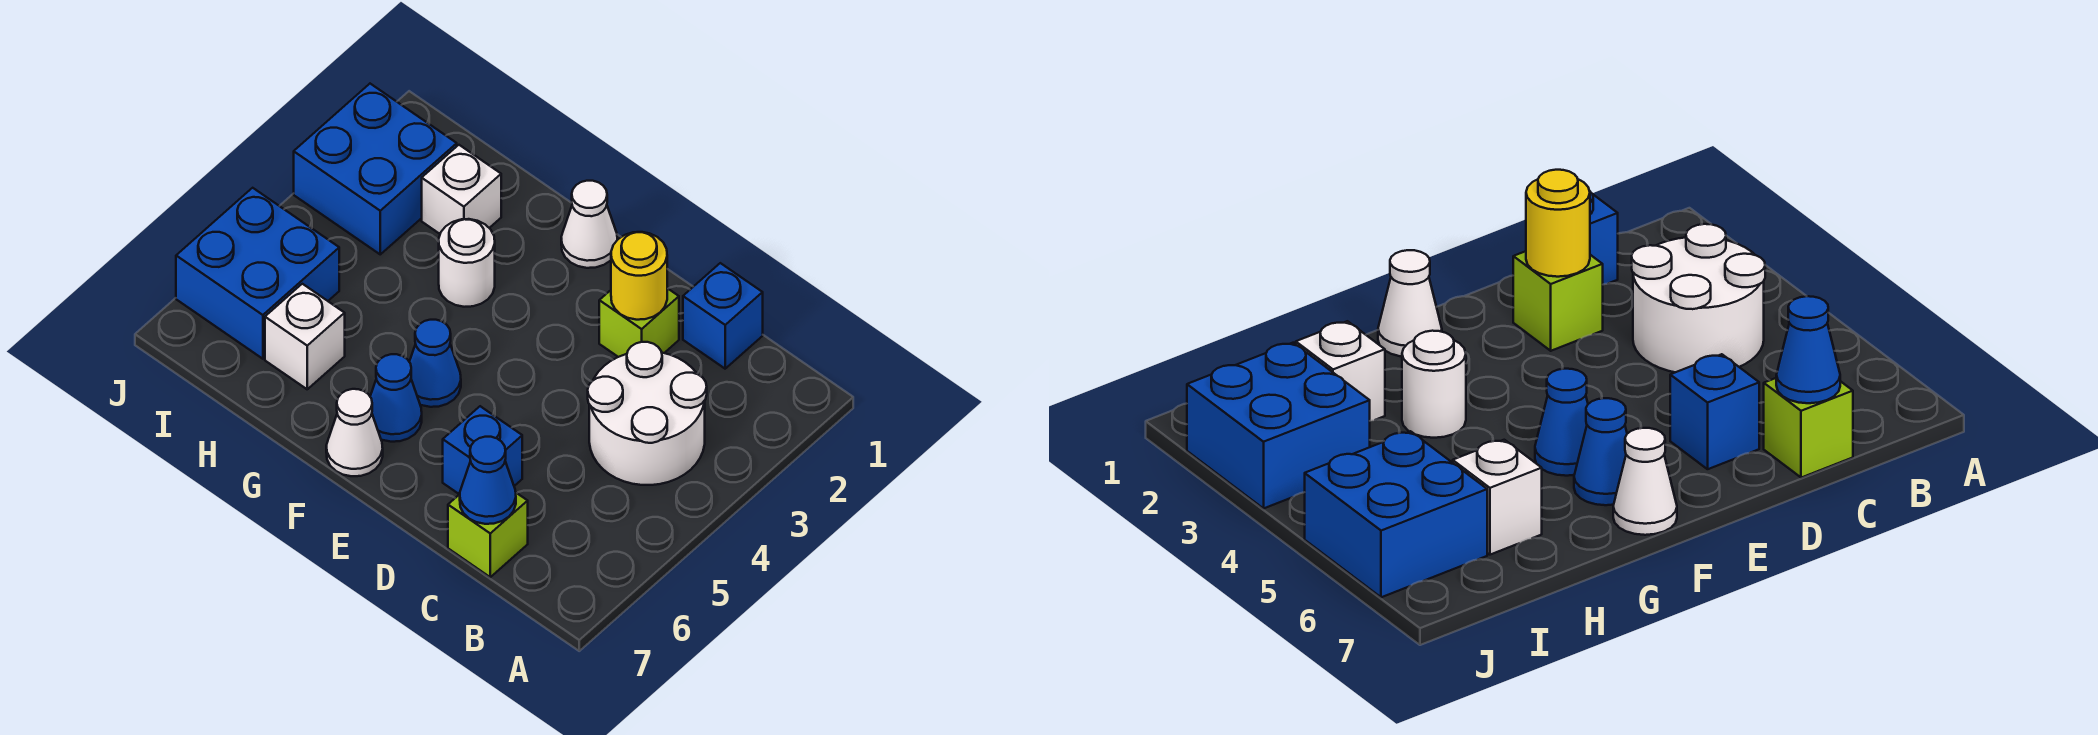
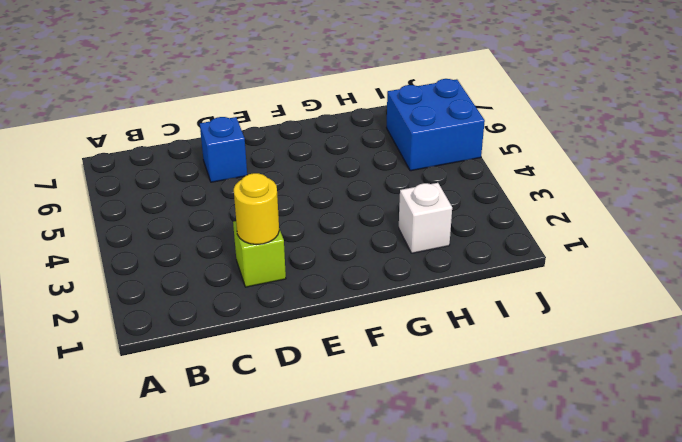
none -> white round brick B3:C4 level 1
none -> blue brick C1 level 1
none -> lime brick C7 level 1

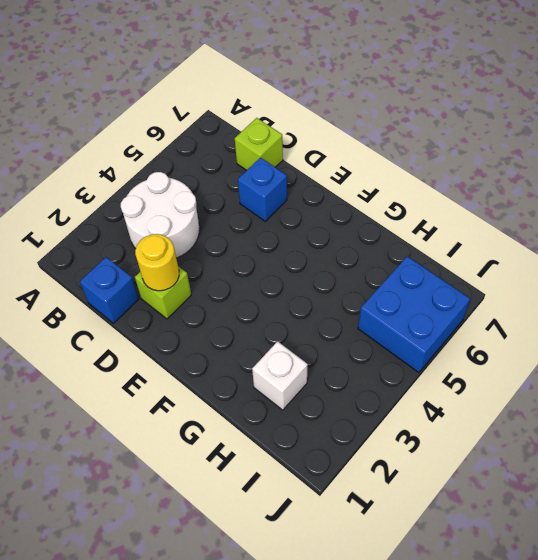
none -> white cone F1 level 1
none -> blue cone F5 level 1
none -> blue cone F6 level 1

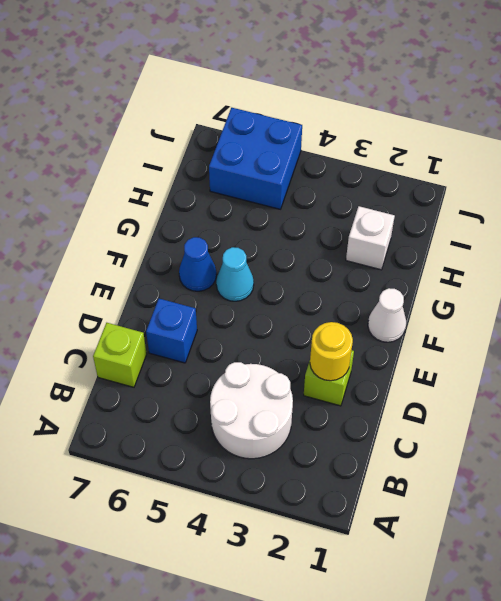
cyan cone F5 level 1 -> blue cone F5 level 1
none -> blue brick C1 level 1
none -> white cone F7 level 1
none -> white round brick G3 level 1

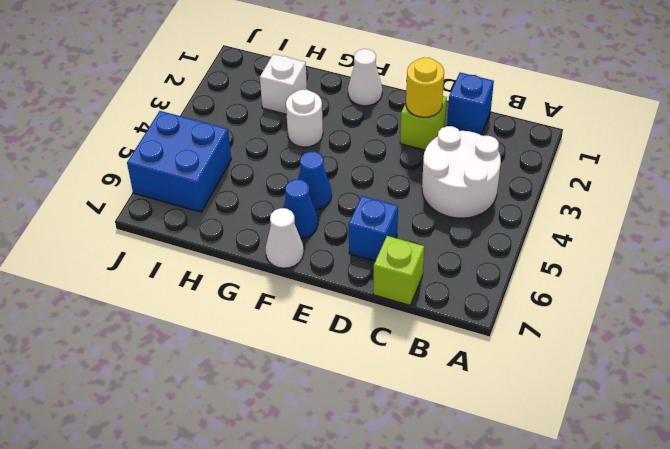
none -> white brick H6 level 1
none -> blue brick I2:J3 level 1
none -> blue cone C7 level 2

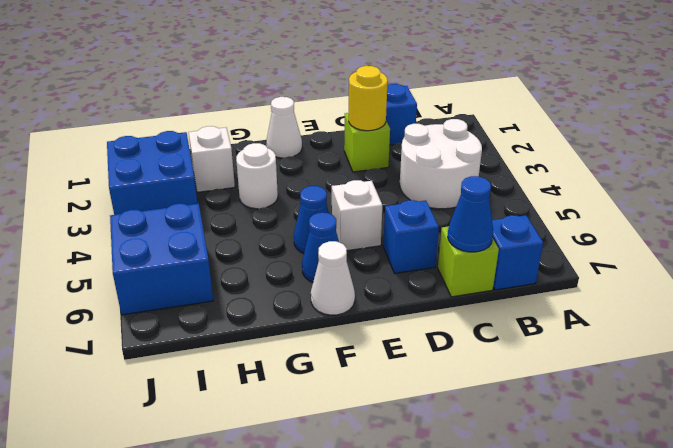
blue brick B7 level 1 -> none
white brick E5 level 1 -> white brick H6 level 1

